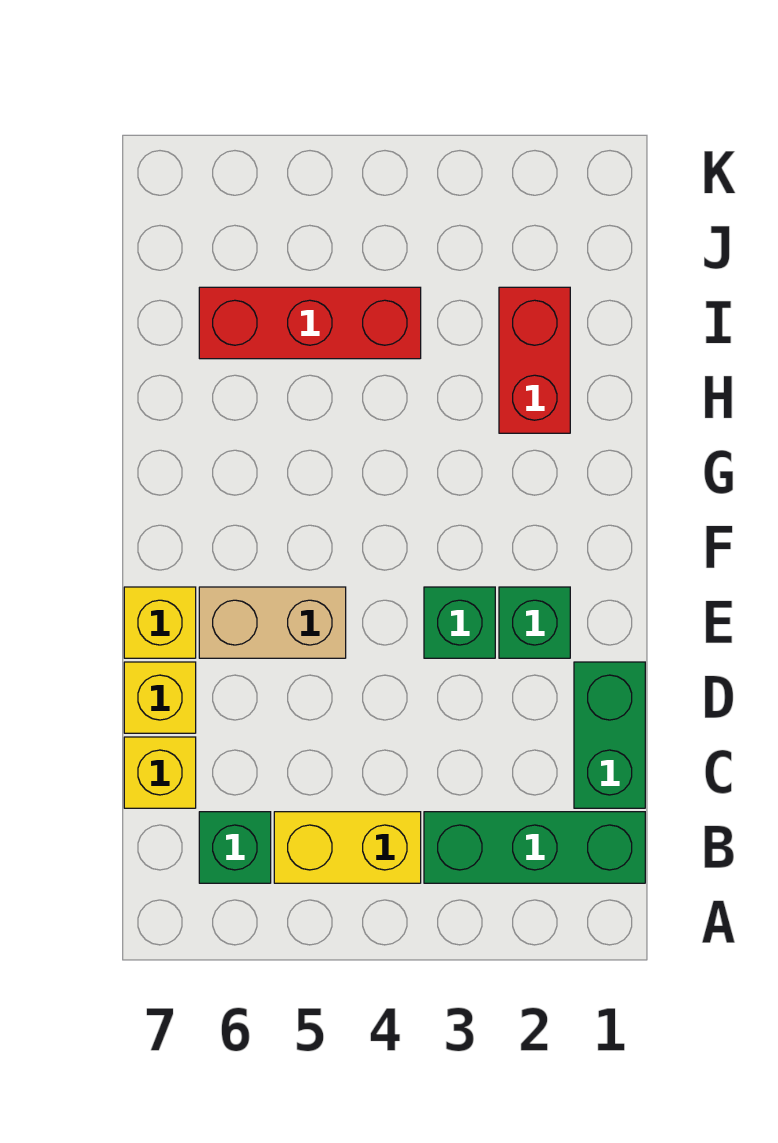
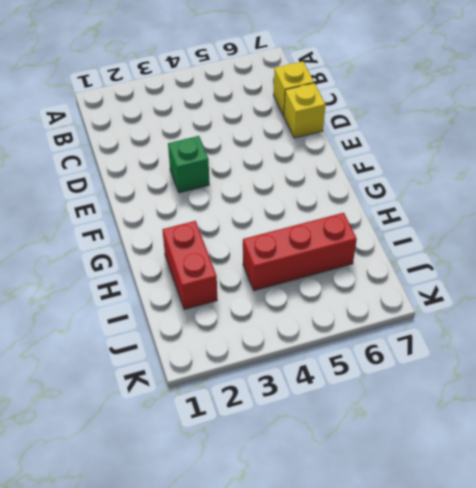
none -> green brick B1:B3 level 1
none -> yellow brick B4:B5 level 1
none -> green brick B6 level 1

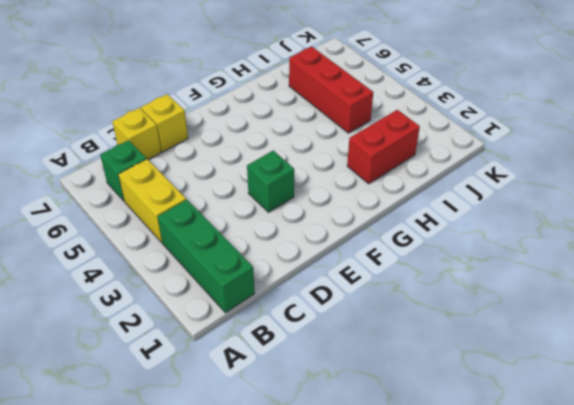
none -> green brick C1:D1 level 1
none -> green brick E2 level 1
none -> tan brick E5:E6 level 1

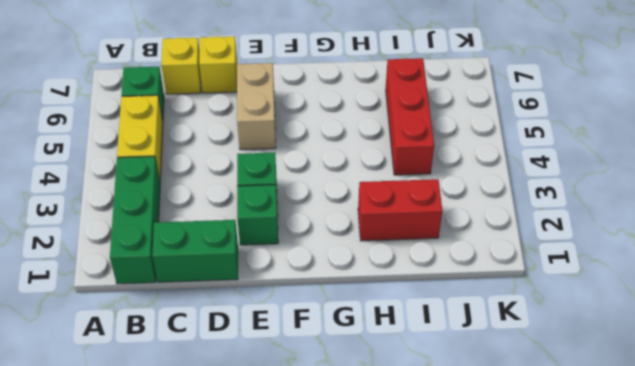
none -> yellow brick E7 level 1

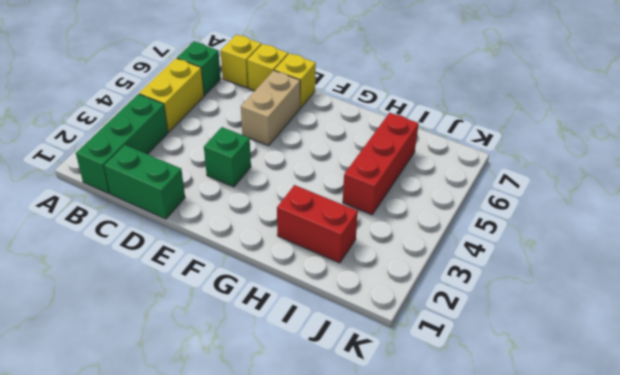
none -> green brick E2 level 1

